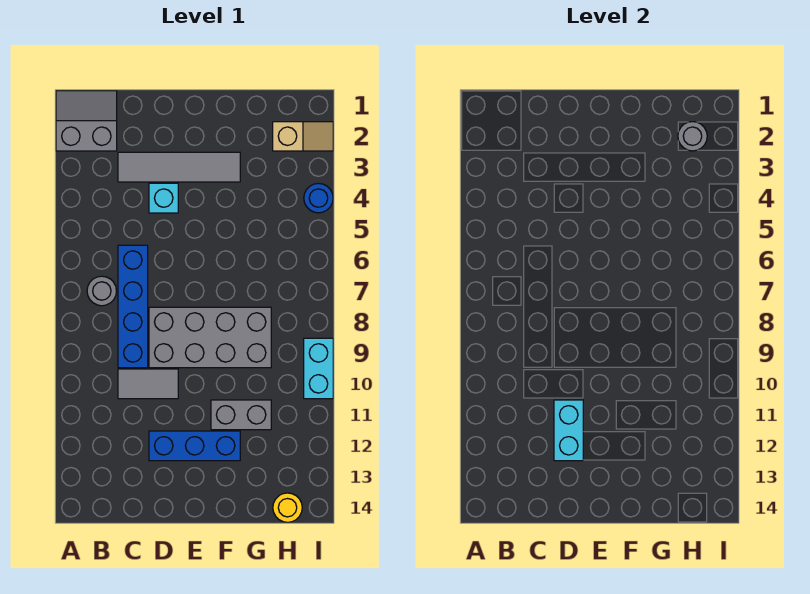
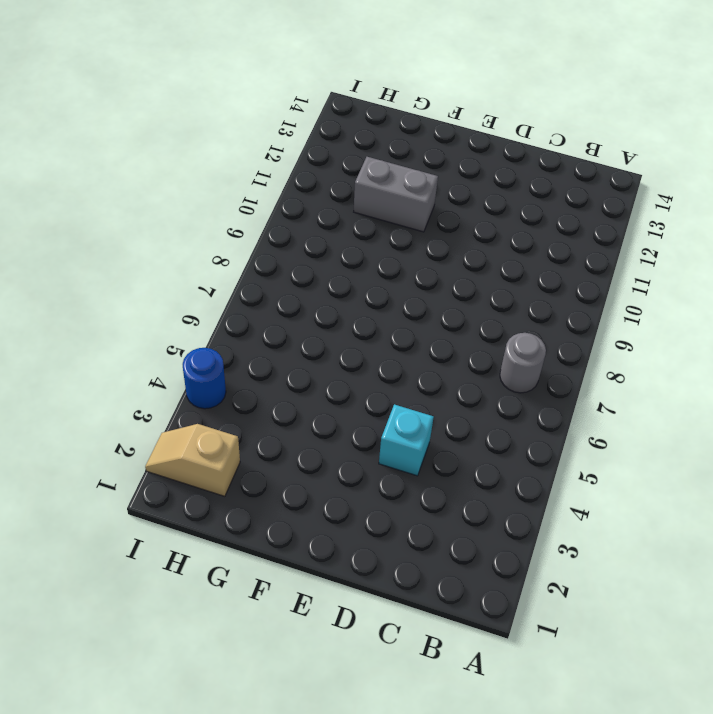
none -> grey slope A1:B2 level 1 top 2
none -> grey tile C3:F3 level 1
none -> blue brick C6:C9 level 1

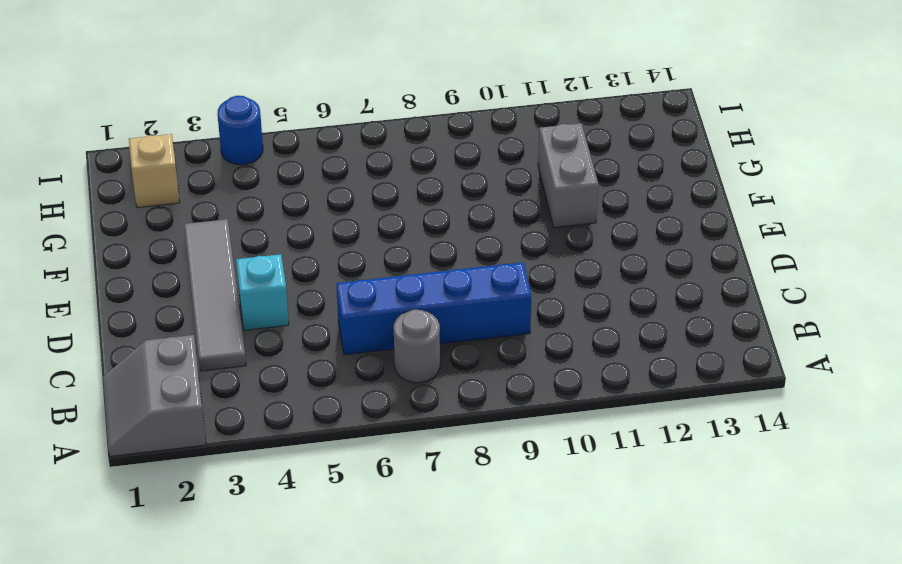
none -> grey tile C10:D10 level 1
none -> grey brick D8:G9 level 1
none -> blue brick D12:F12 level 1

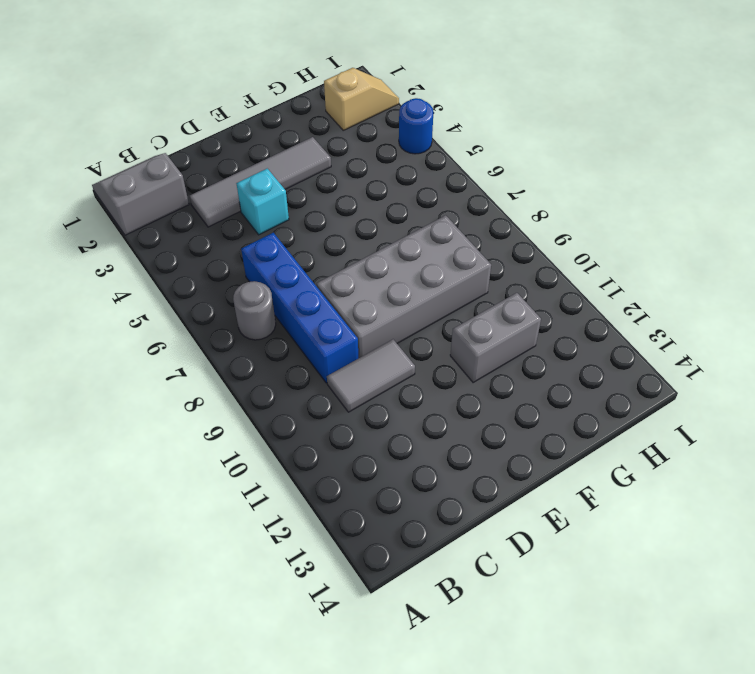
none -> blue brick D12:F12 level 1
none -> yellow round brick H14 level 1
none -> cyan brick I9:I10 level 1

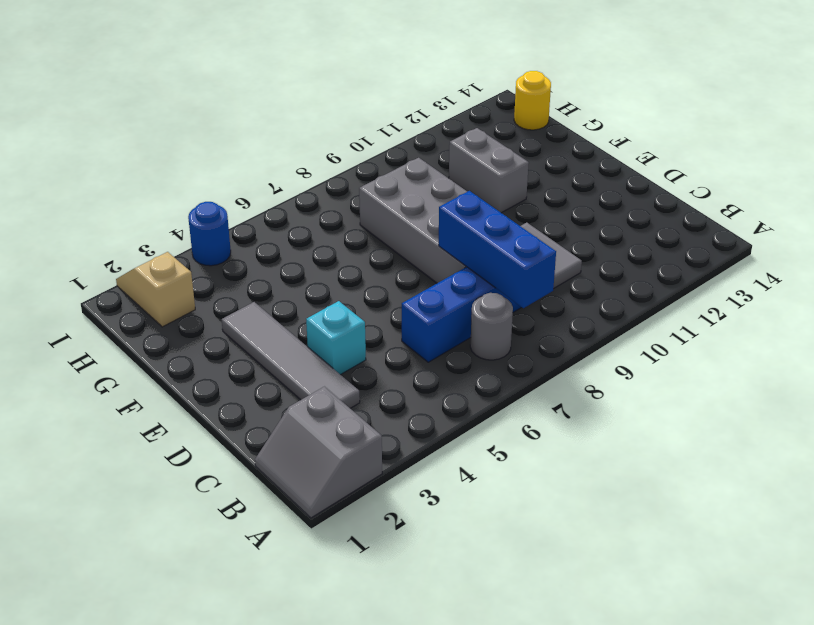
blue brick B8:D8 level 2 -> blue brick D12:F12 level 1
none -> cyan brick I9:I10 level 1
none -> cyan brick D11:D12 level 2
none -> grey round brick H2 level 2

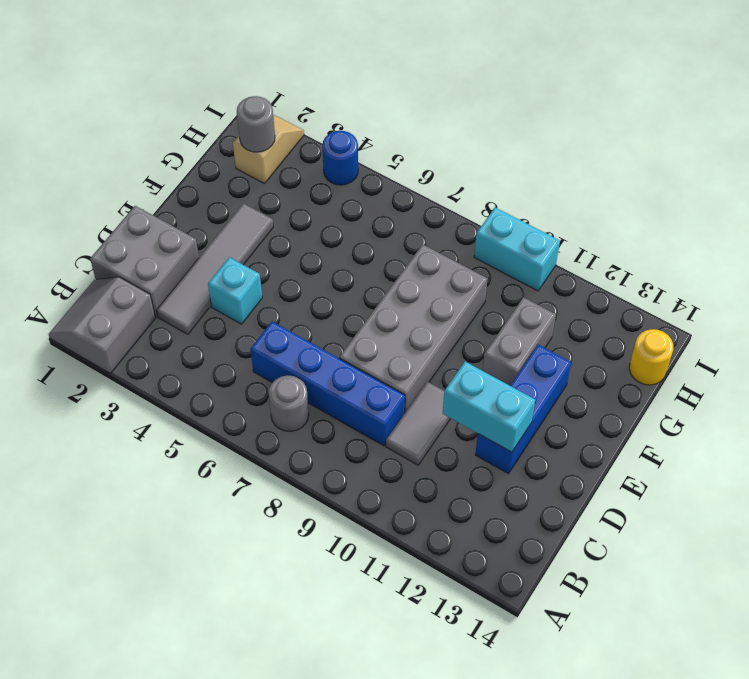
grey brick C1:D2 level 1 -> none

